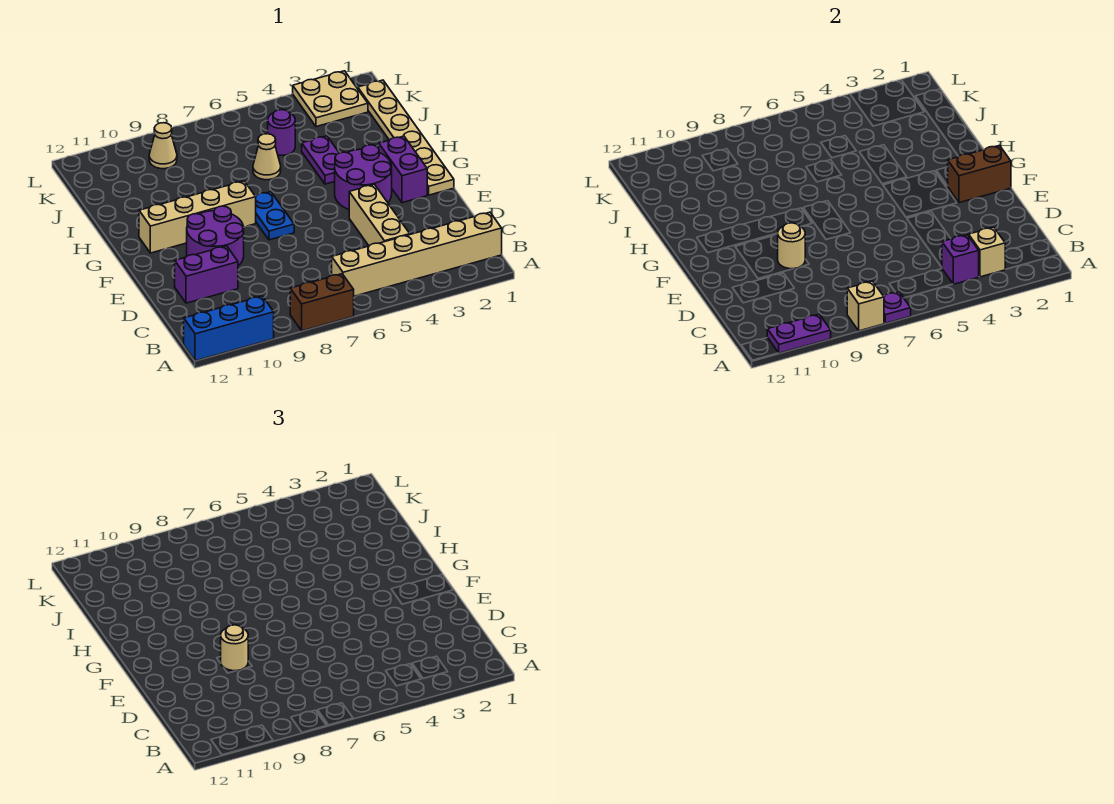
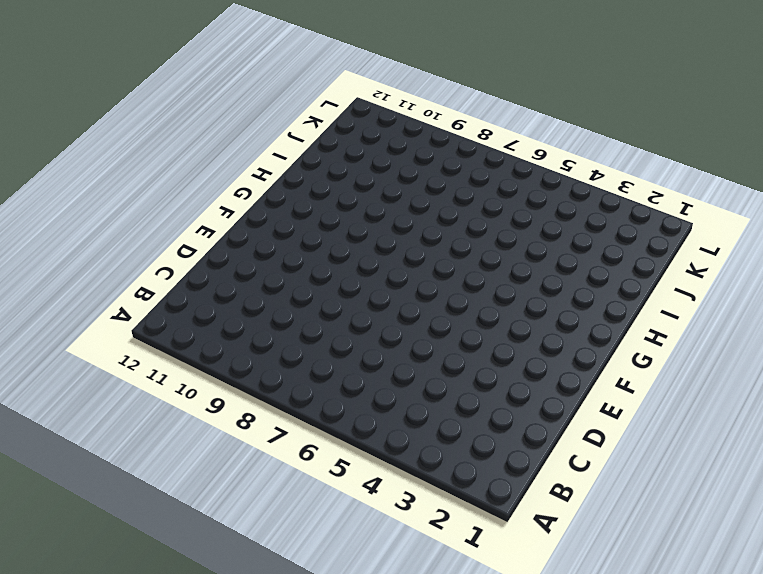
none -> brown brick A7:A8 level 1
none -> blue brick A10:A12 level 1
none -> tan brick B1:B6 level 1

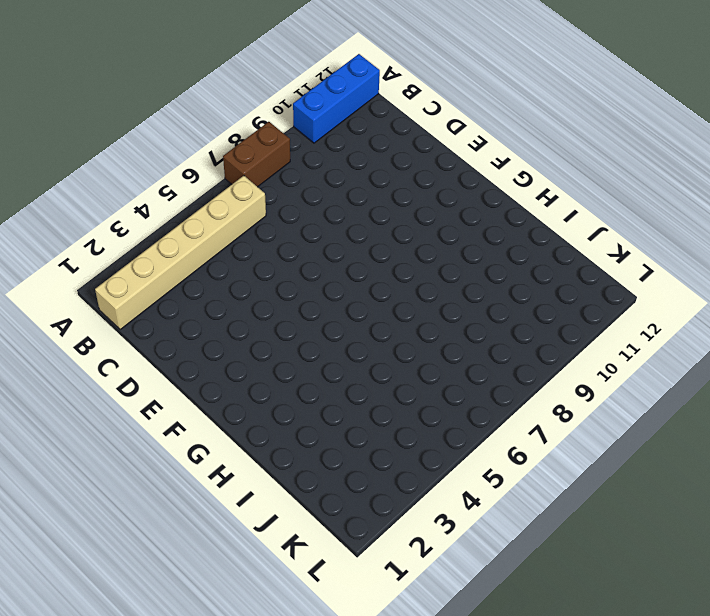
none -> tan brick C4:E4 level 1
none -> purple brick D10:D11 level 1
none -> purple round brick E9:F10 level 1

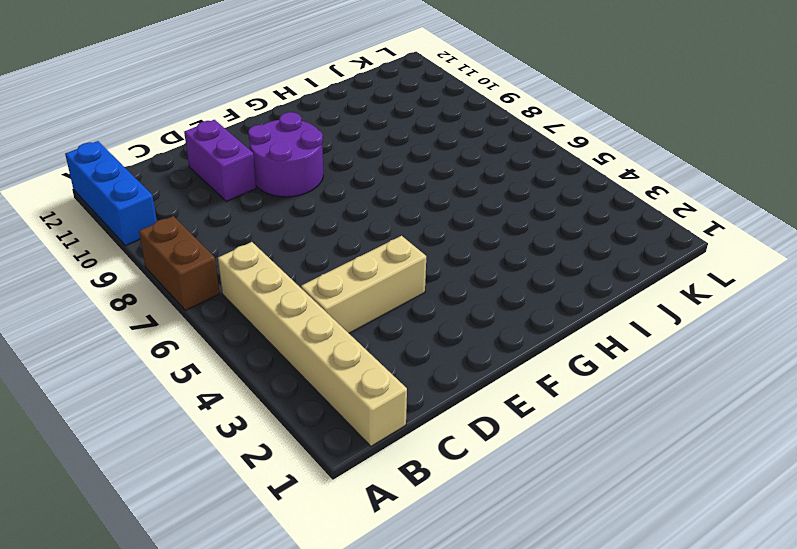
none -> tan plate F1:K1 level 1
none -> purple brick F2:G2 level 1
none -> purple round brick F3:G4 level 1

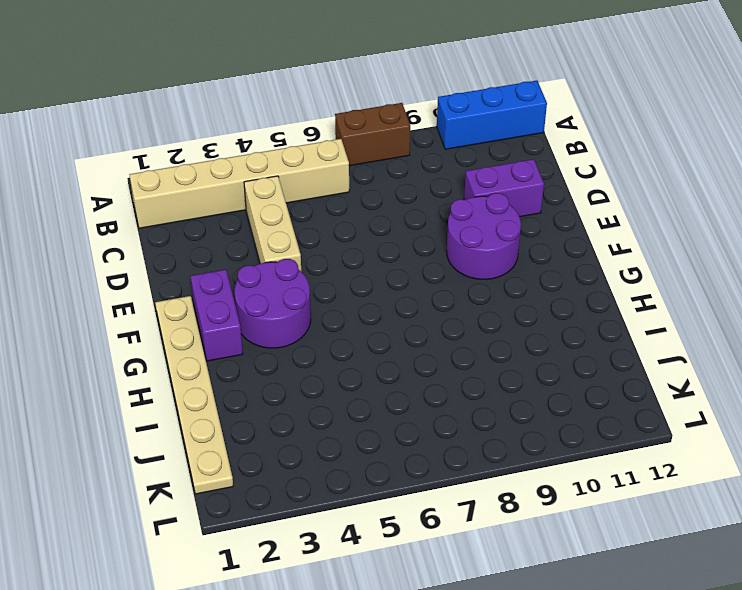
none -> blue plate F7:G7 level 1
none -> tan brick G8:G11 level 1
none -> purple plate H4:I4 level 1

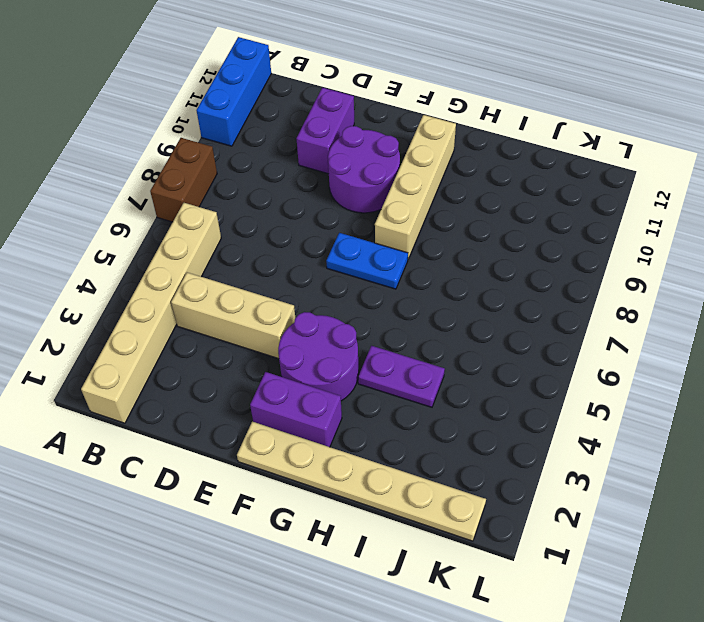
none -> tan cone I6 level 1
none -> purple round brick J5 level 1
none -> tan plate K2:L3 level 1

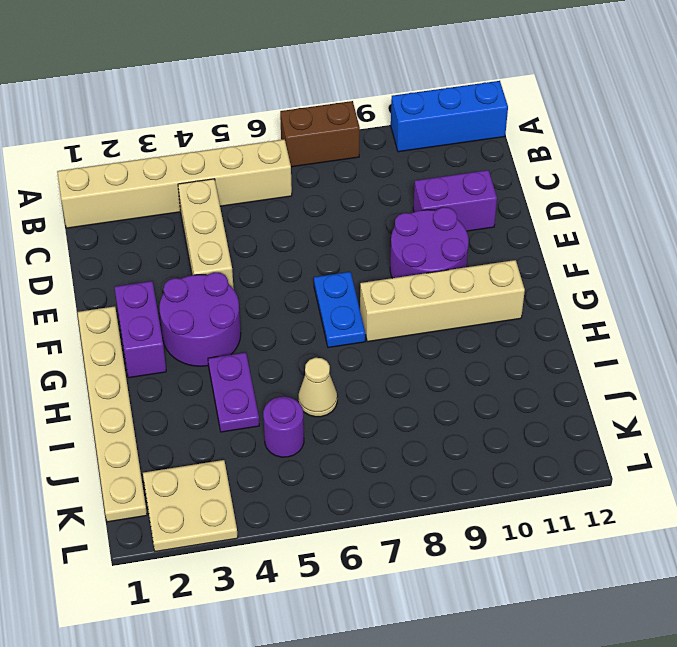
none -> tan cone K9 level 1
none -> purple plate A7 level 2
none -> tan brick A8 level 2

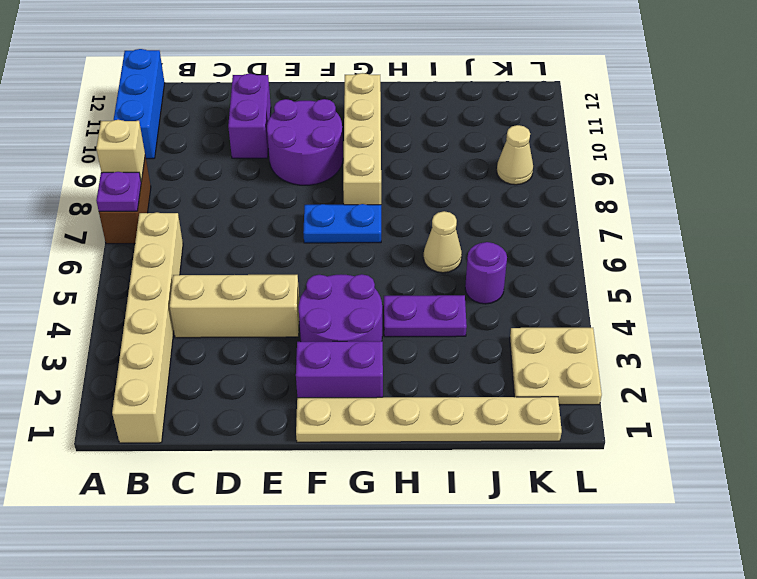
none -> purple plate A10:A11 level 2
none -> tan brick B3 level 2
none -> purple brick B4 level 2

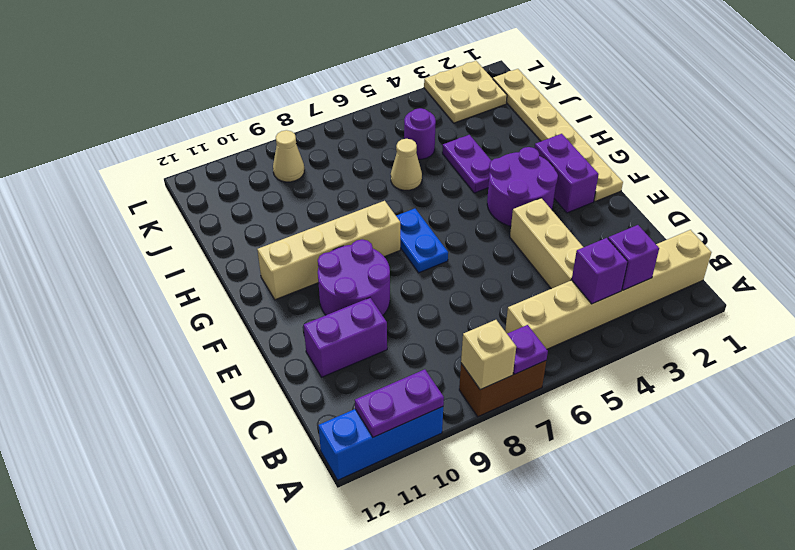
purple brick B3 level 2 -> tan brick B3 level 2
none -> tan round brick E9 level 2
none -> brown brick F1:F2 level 2
none -> tan round brick E9 level 3

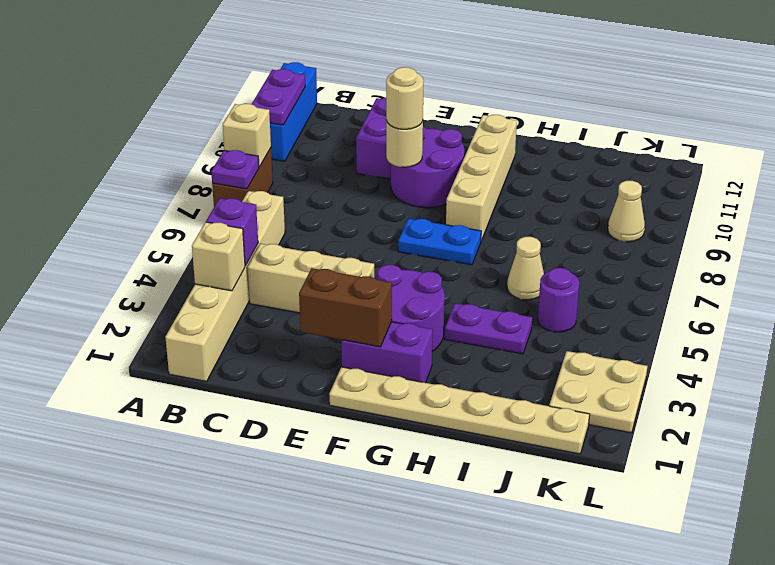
brown brick E2:F2 level 2 -> brown brick F1:F2 level 2

